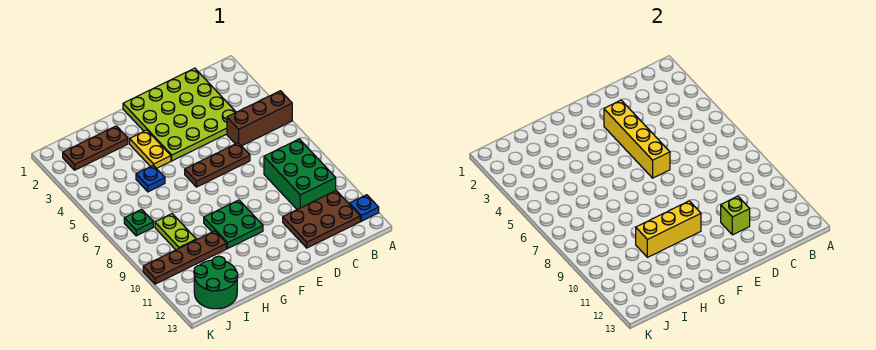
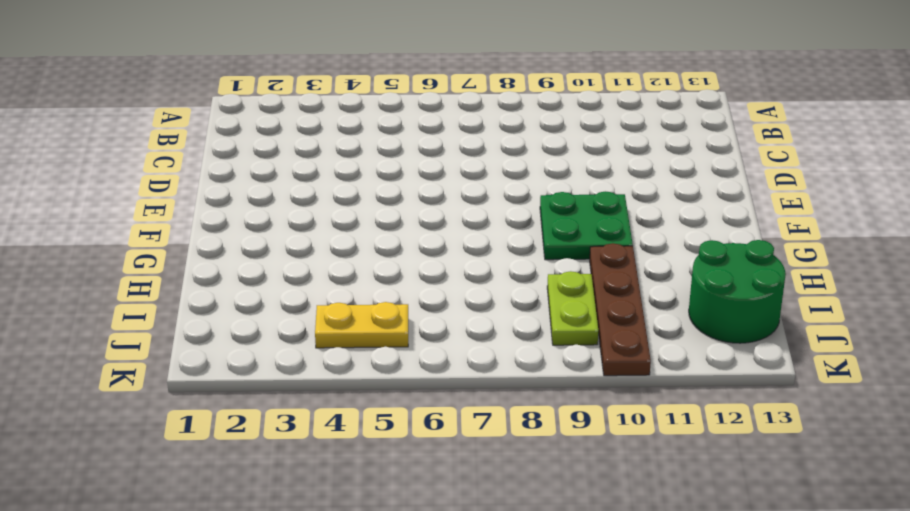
lime plate I9:J9 level 1 -> lime plate I8:I9 level 1
yellow plate J4:J5 level 1 -> yellow plate G3:G4 level 1
none -> brown brick A5:C5 level 1
none -> blue plate A12 level 1
none -> green brick B8:C10 level 1

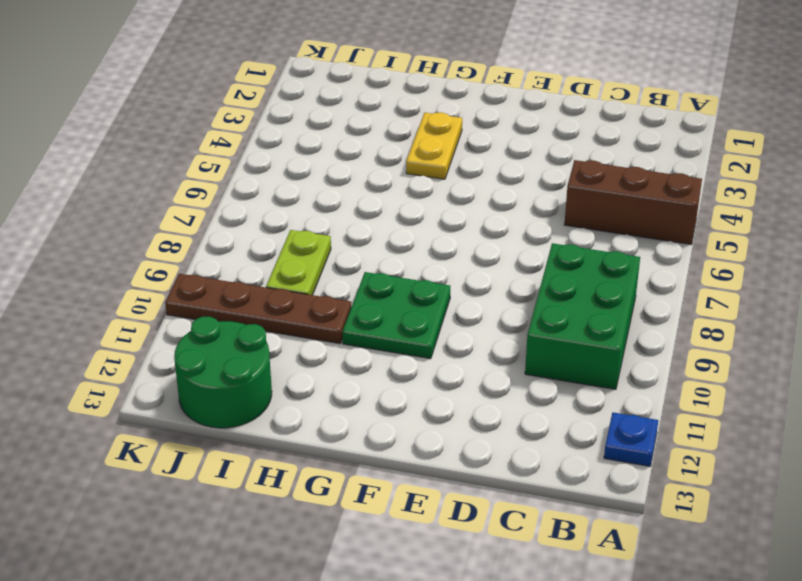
none -> brown plate B11:D12 level 1
none -> lime plate C1:F4 level 1
none -> brown plate D6:F6 level 1

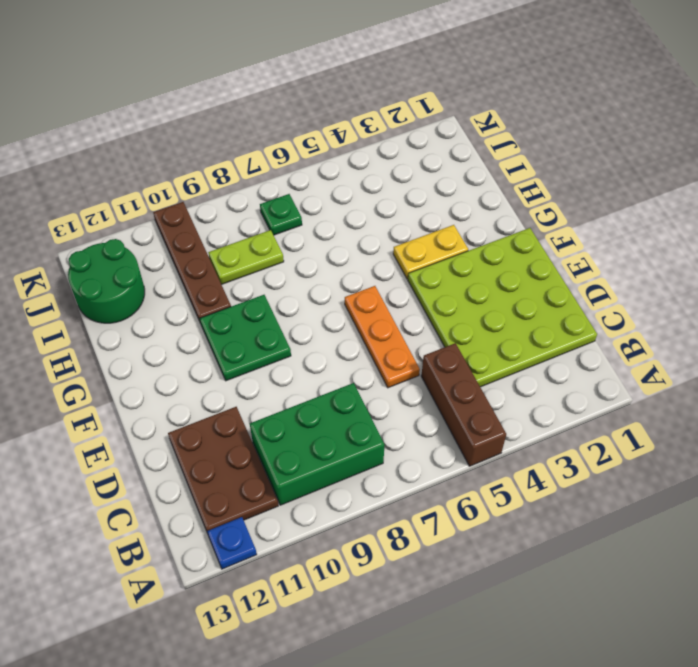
orange plate D6:F6 level 1 -> brown plate D6:F6 level 1
none -> brown plate H2:J2 level 1
none -> blue plate H5 level 1
none -> lime brick D11 level 2

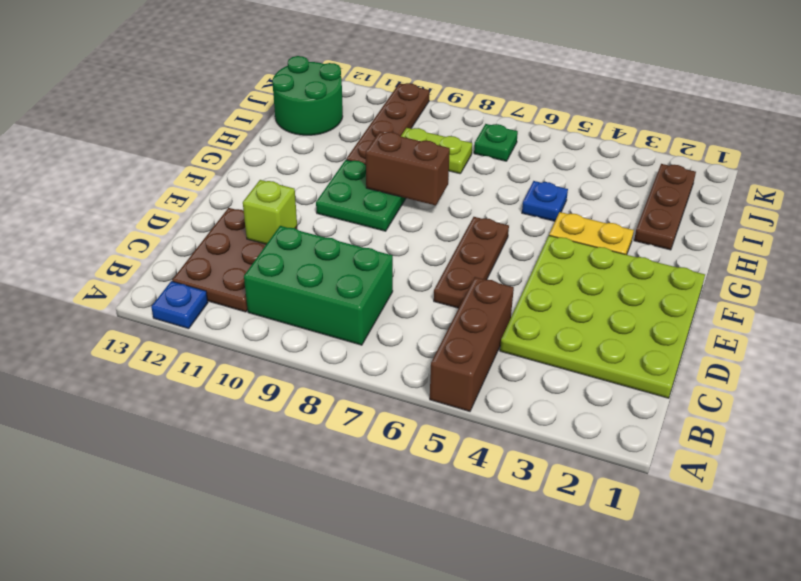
brown brick G8:G9 level 2 -> none
none -> yellow brick E3:E6 level 2
none -> yellow brick F10:H10 level 2

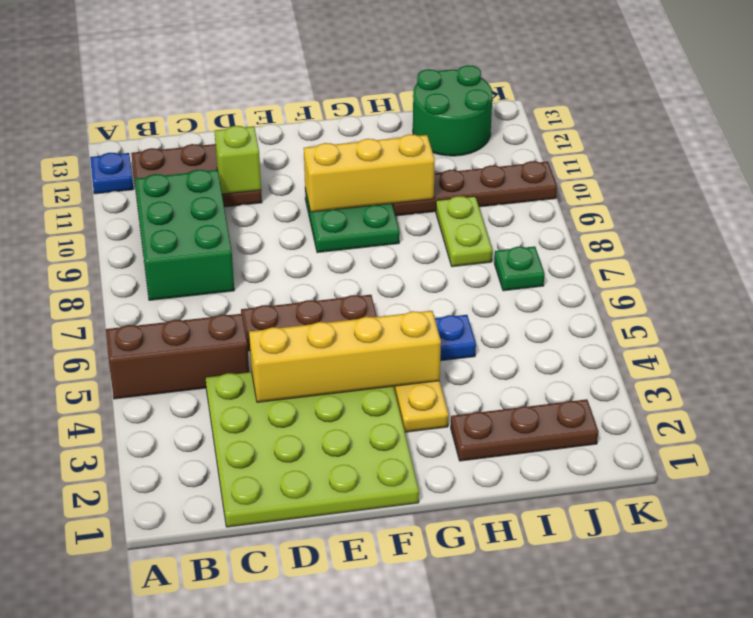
yellow brick D4:G4 level 2 -> yellow brick E3:E6 level 2

